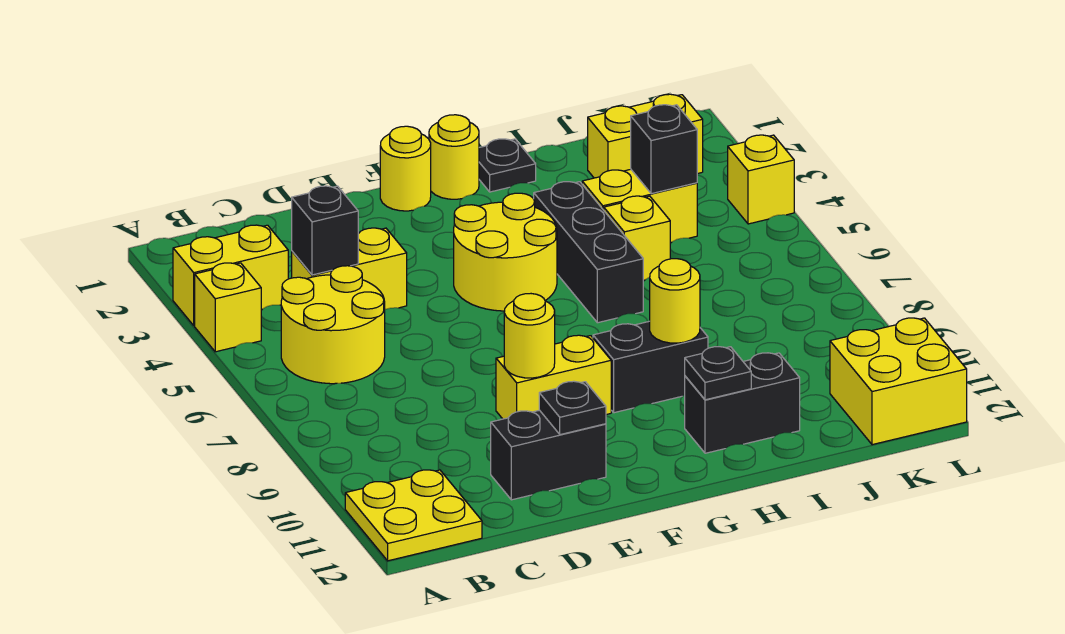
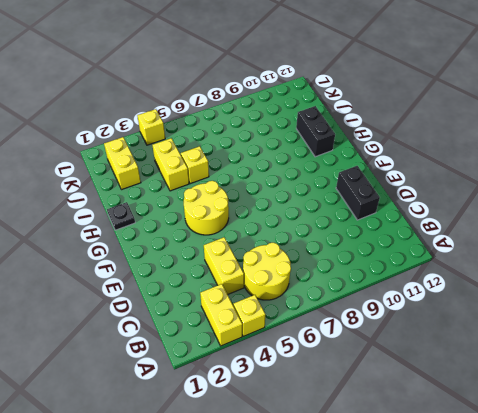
none -> yellow plate A11:B12 level 1
none -> yellow brick E9:F9 level 1
none -> yellow round brick F1 level 1

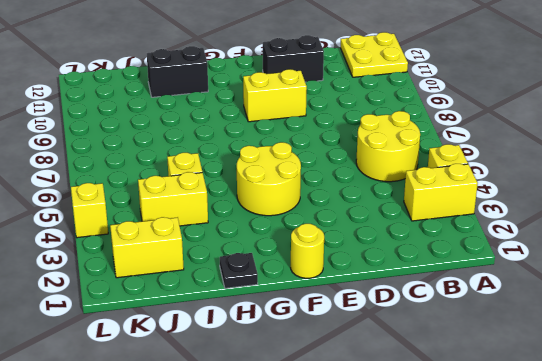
none -> yellow brick C4:D4 level 1
none -> yellow round brick G1 level 1
none -> black brick G9:H9 level 1

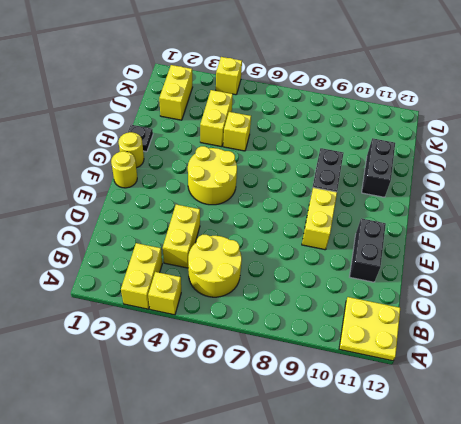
none -> black brick H4:H6 level 1
none -> yellow brick K11:L12 level 1
none -> black brick C4 level 2

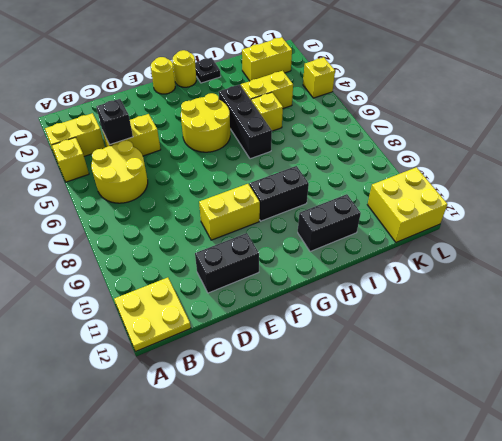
none -> yellow round brick E9 level 2
none -> black plate E11 level 2
none -> yellow round brick H9 level 2

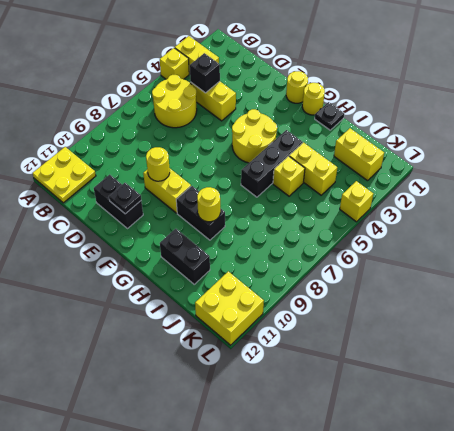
none -> black plate H11 level 2
none -> black brick J4 level 2

